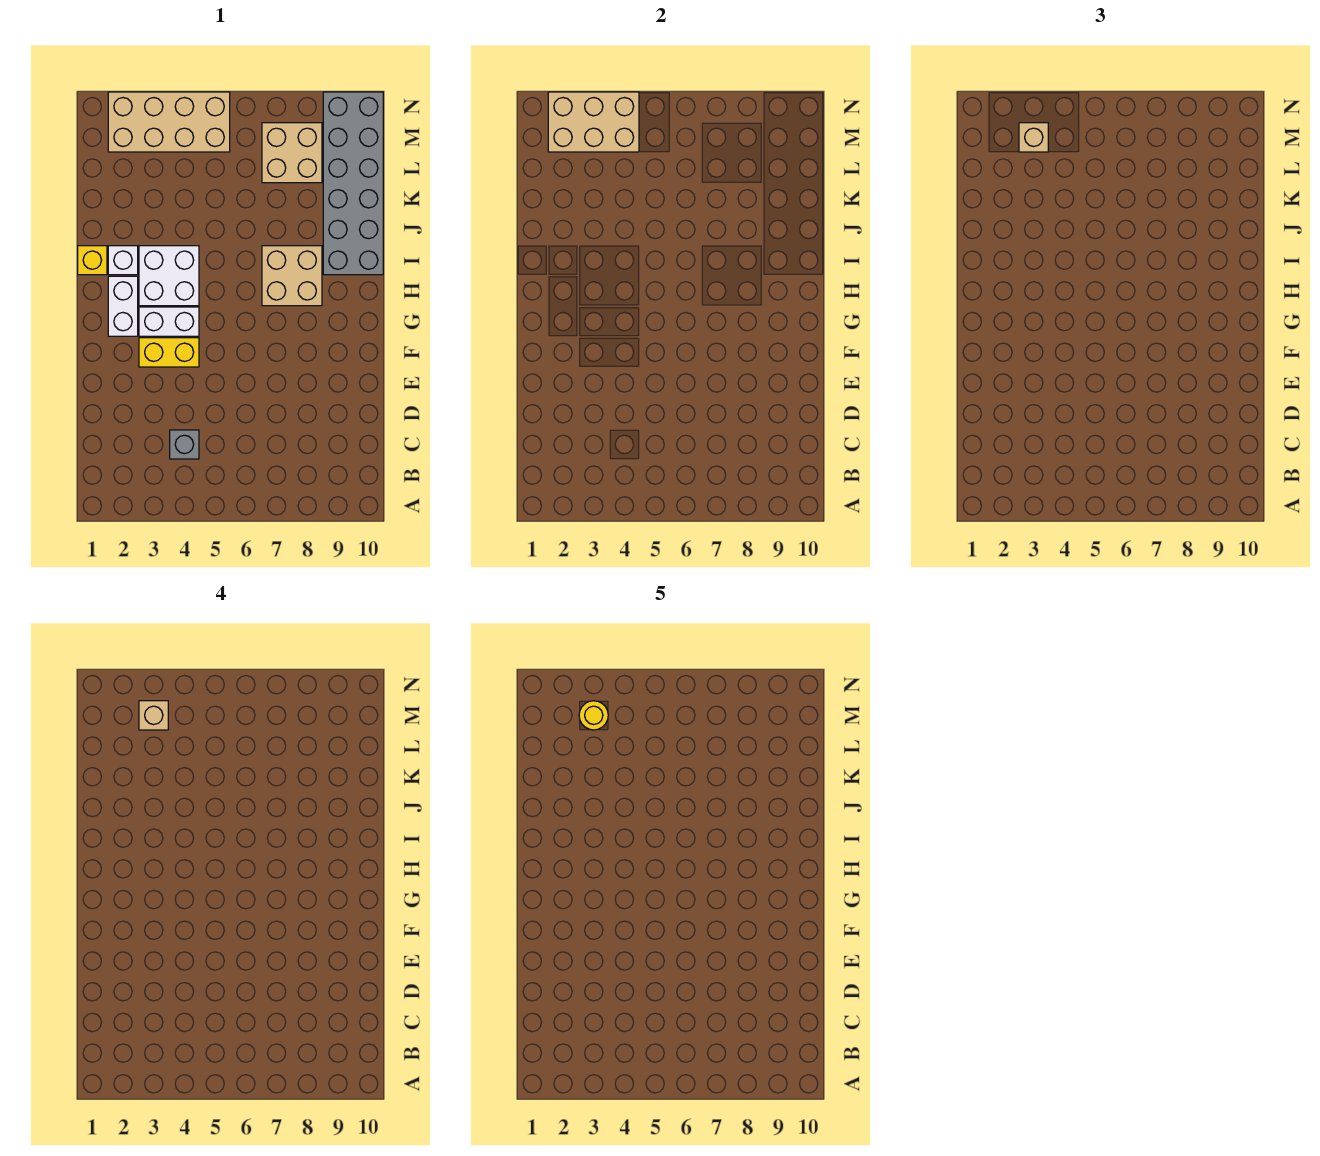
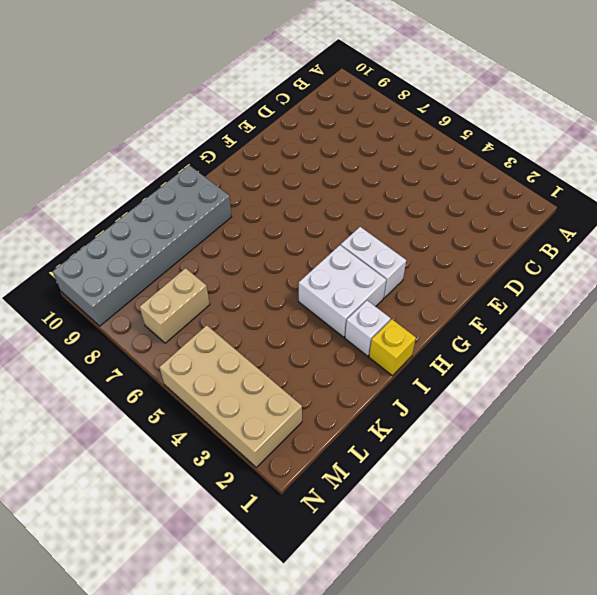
tan brick L7:M7 level 1 -> tan brick L7:M8 level 1
none -> grey brick C4 level 1
none -> yellow brick F3:F4 level 1
none -> white brick G2:H2 level 1

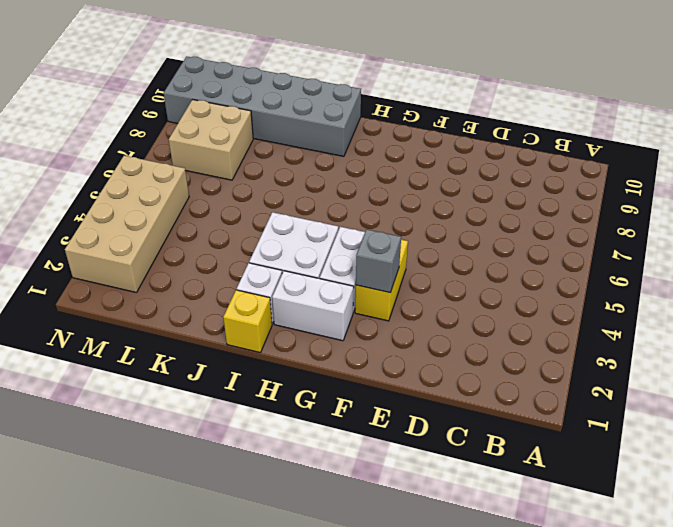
grey brick F3 level 2 -> grey brick C4 level 1
none -> tan brick H7:I8 level 1
none -> tan brick M2:N4 level 2
none -> tan brick M3 level 3

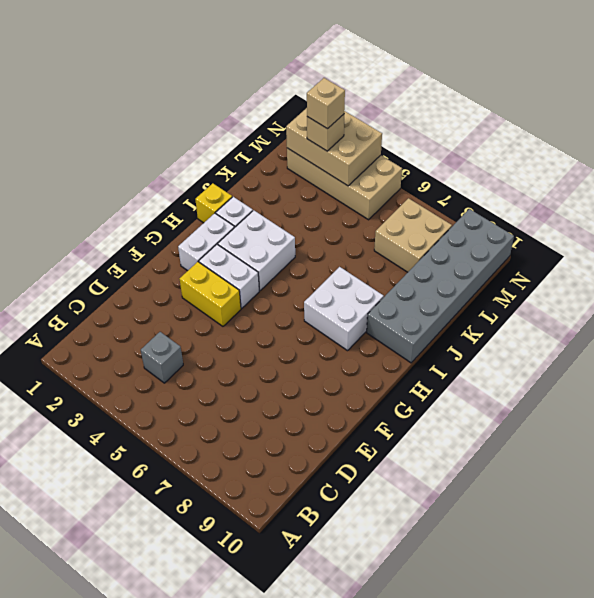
white brick H7:I8 level 1 -> tan brick H7:I8 level 1
none -> yellow round brick M3 level 5

